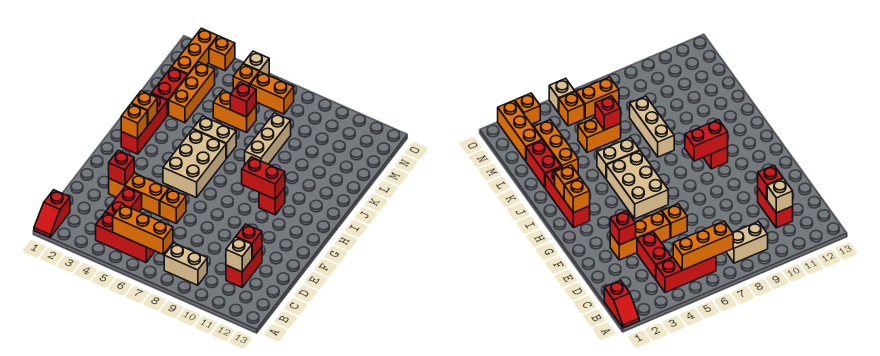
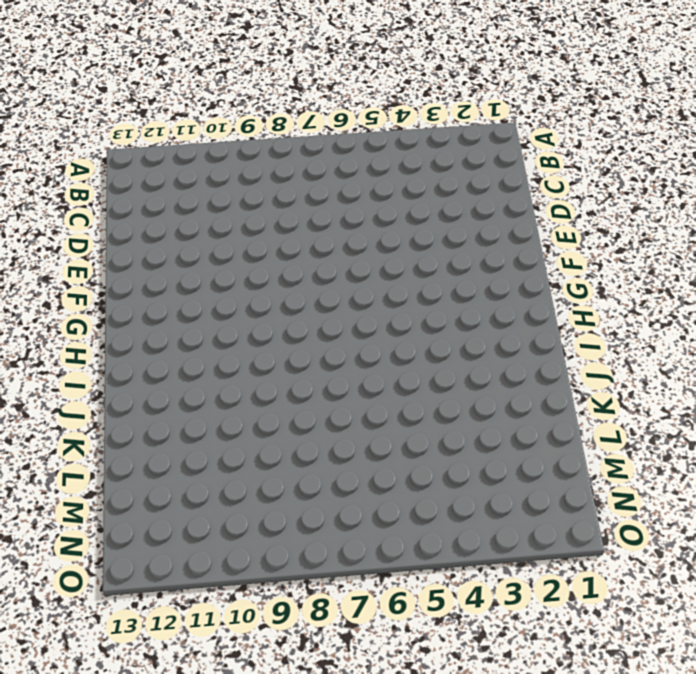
none -> red slope A1:B1 level 1 top B
none -> red brick B4:B6 level 1
none -> tan brick B8:B9 level 1

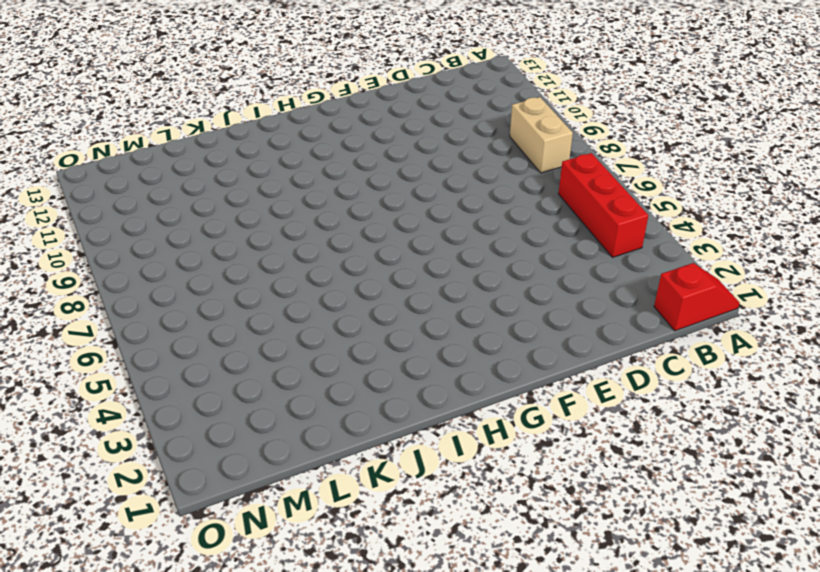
none -> red brick C4:D4 level 1
none -> red brick C11:D11 level 1
none -> orange brick E3:E5 level 1

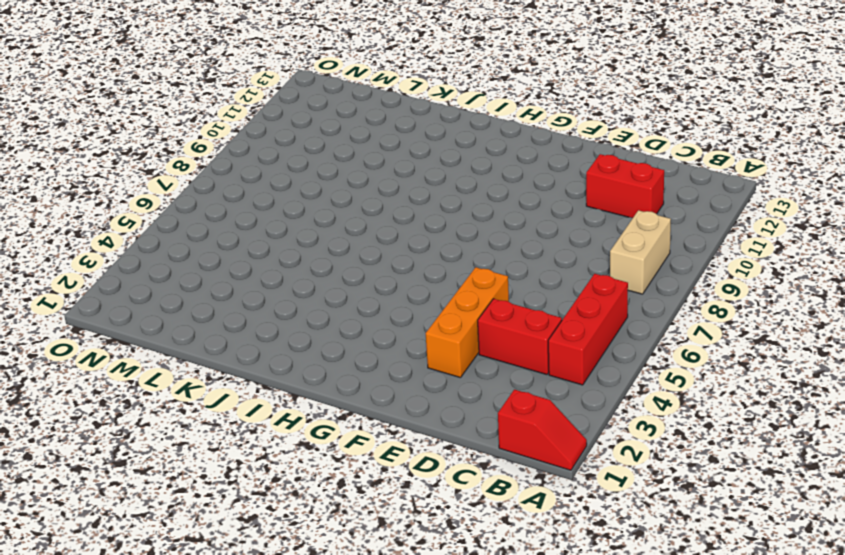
none -> orange brick E6 level 1
none -> tan brick G5:I6 level 1
none -> red brick H2:J2 level 1

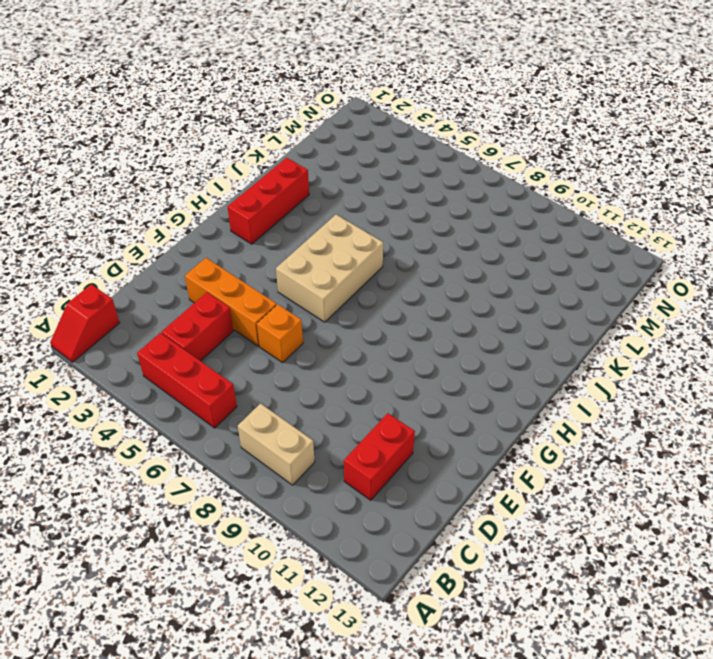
none -> red brick H10 level 1
none -> tan brick J5:J6 level 1
none -> tan brick J8:L8 level 1

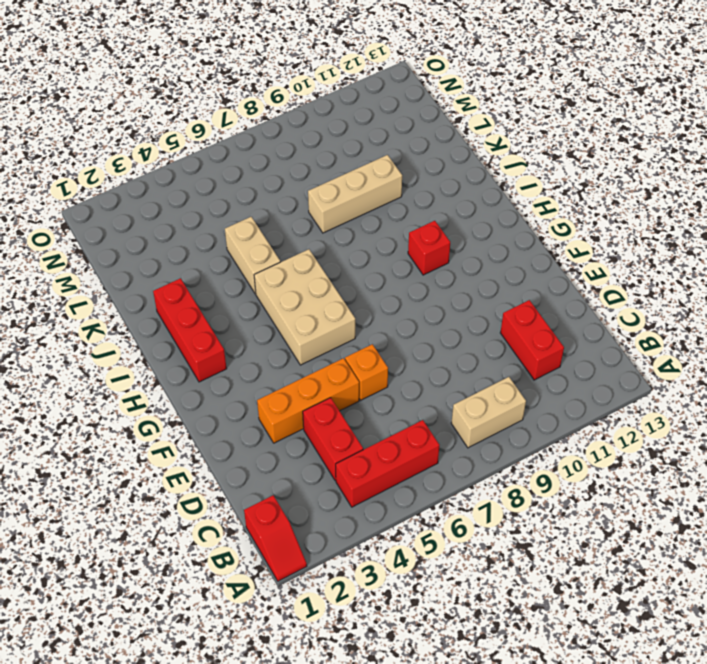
tan brick J5:K5 level 1 -> tan brick J5:J6 level 1
tan brick K8:K10 level 1 -> tan brick J8:L8 level 1
none -> red brick K2:L2 level 1
none -> orange brick K3:M3 level 1
none -> orange brick L5:L6 level 1

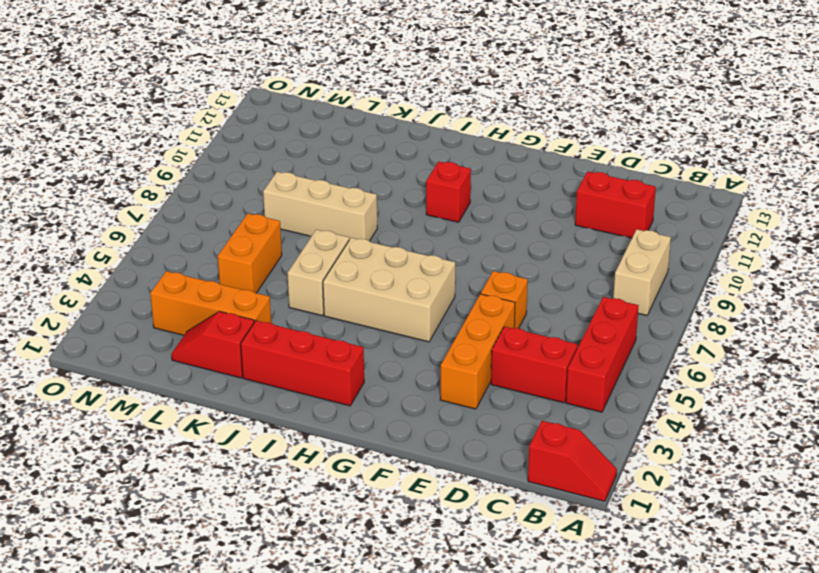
red slope K2:L2 level 1 top K -> red brick K2:L2 level 1
none -> orange brick M2:O2 level 1
none -> orange brick N5 level 1
none -> orange brick N6:N7 level 1

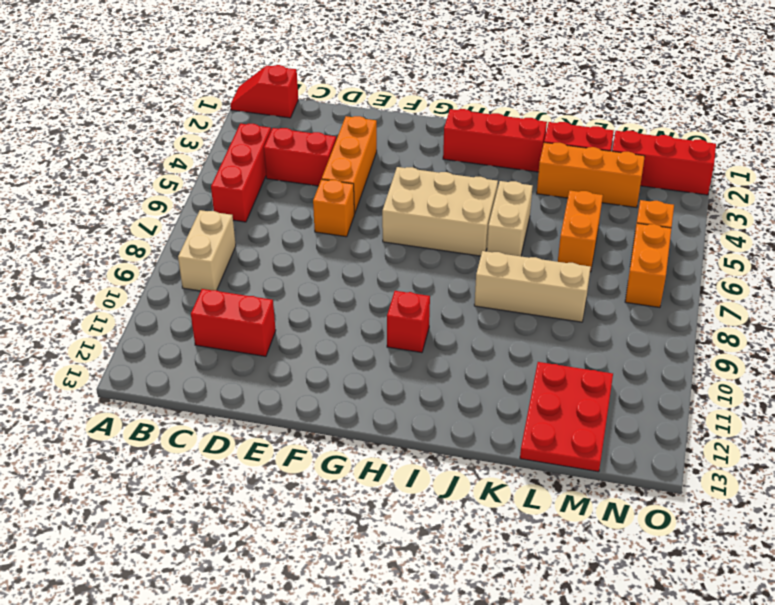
red plate L11:M13 level 1 -> none
red brick M2:O2 level 1 -> orange brick M2:O2 level 1
none -> orange brick O3 level 1
none -> tan brick O5 level 1
none -> orange brick B5:B7 level 2

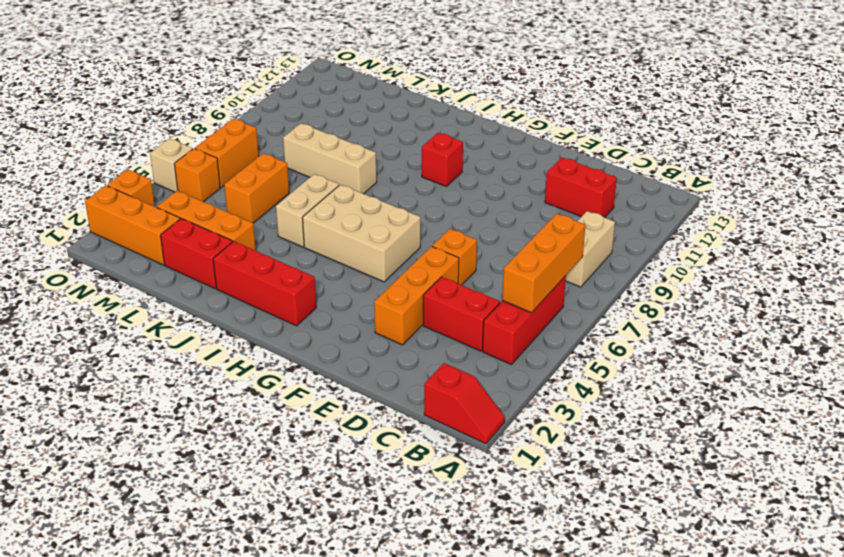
none -> tan brick C11 level 2
none -> red brick D11 level 2
none -> red brick E3 level 2

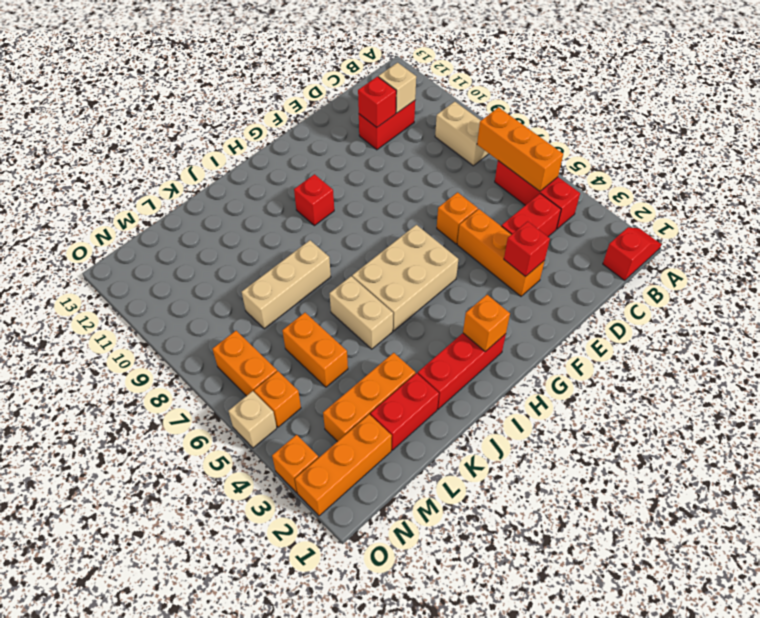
none -> red brick H9:H10 level 2
none -> orange brick I2 level 2
none -> red brick L6 level 2

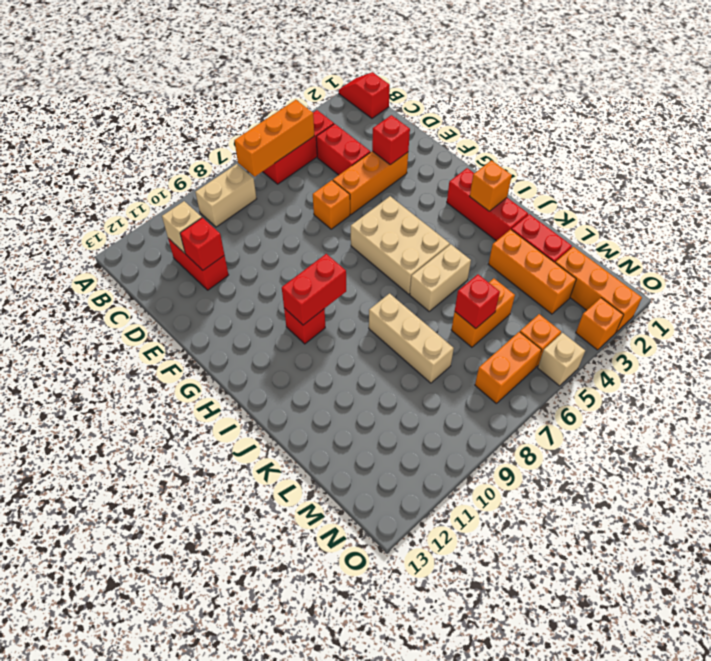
none -> orange brick H2 level 2

